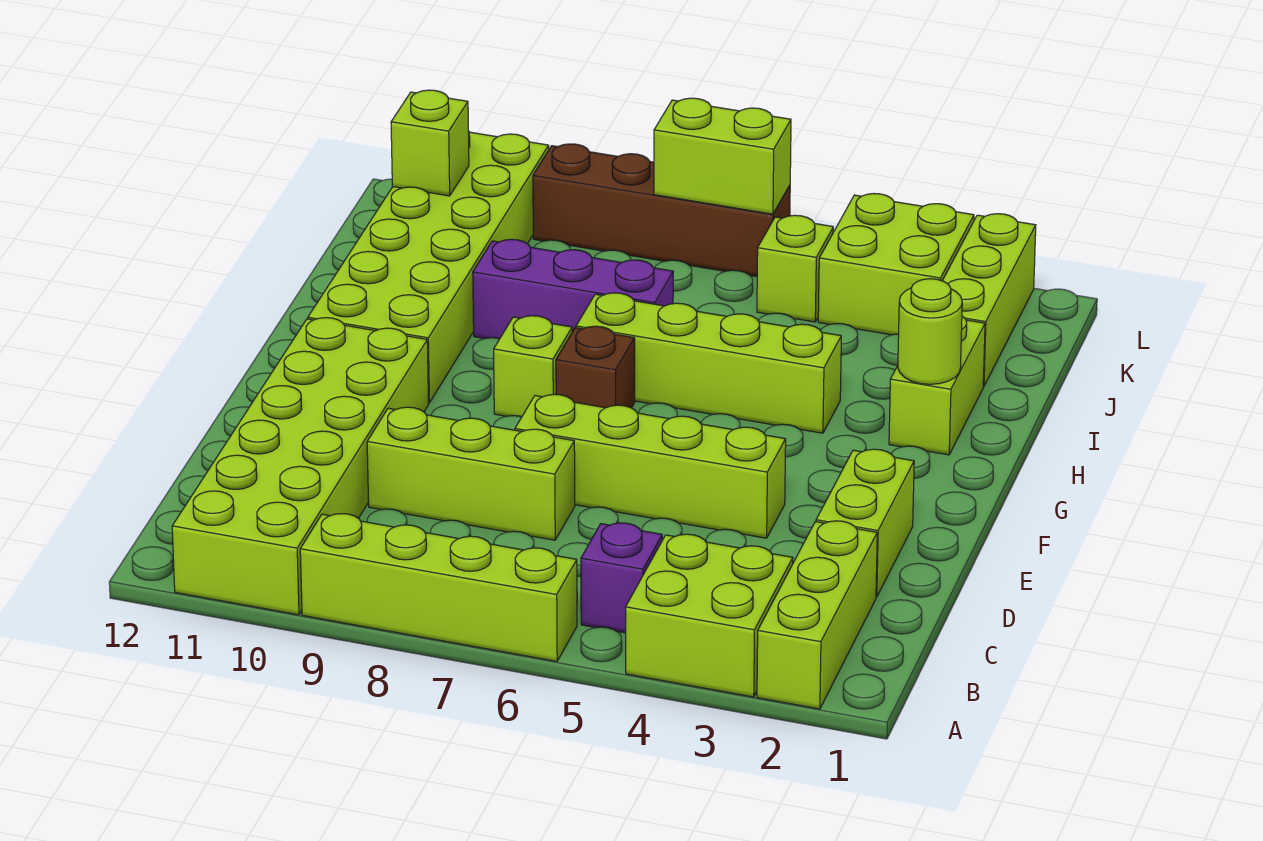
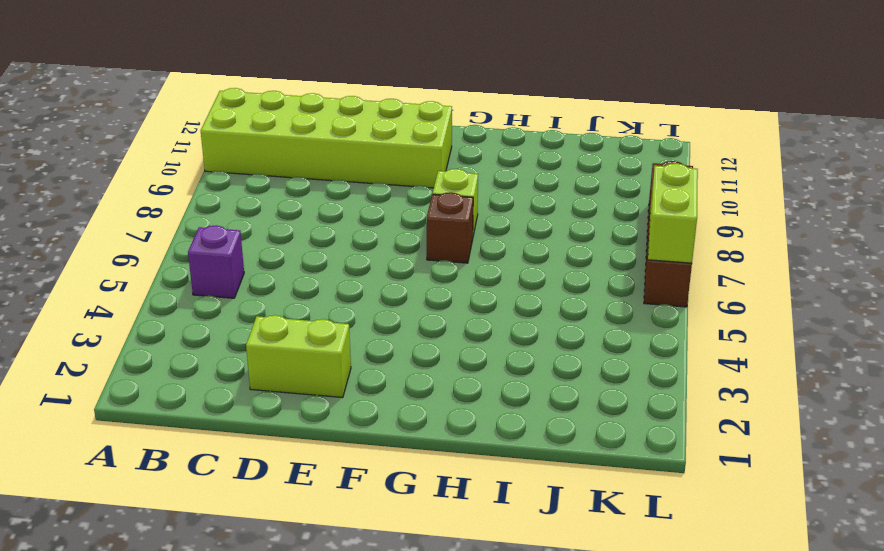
none -> lime brick A2:C2 level 1
none -> lime brick A3:B4 level 1
none -> lime brick A6:A9 level 1

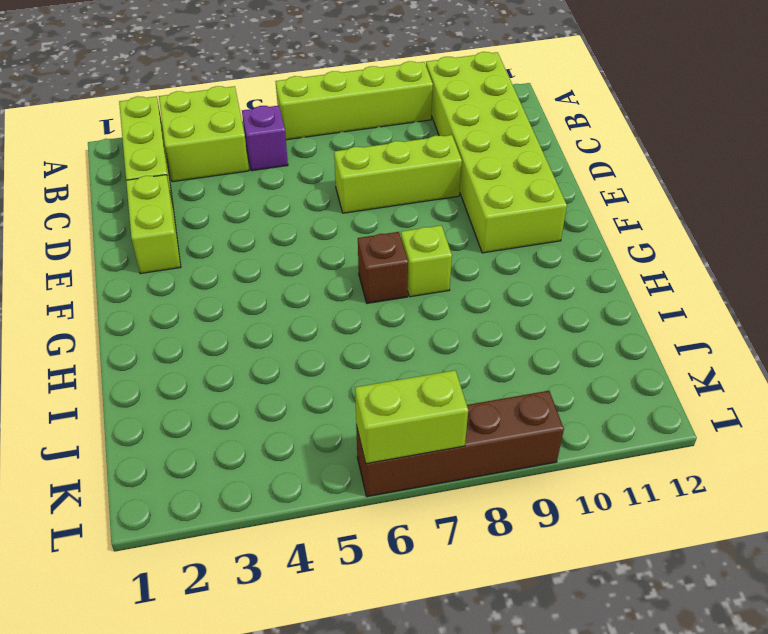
none -> lime brick E4:E7 level 1
none -> lime brick G10:L11 level 1
none -> lime brick H2:I2 level 1

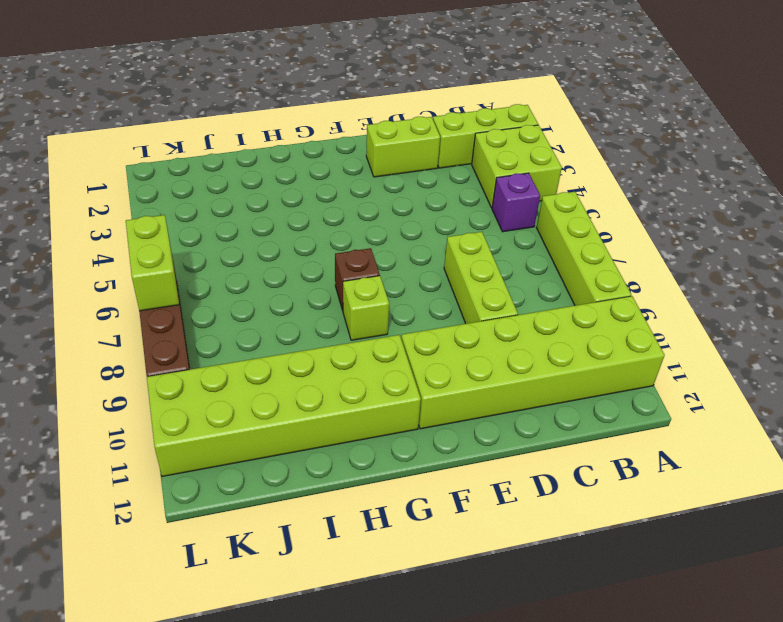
none -> lime brick E4:E7 level 1
none -> lime brick H2:I2 level 1
none -> lime brick H4:H7 level 1

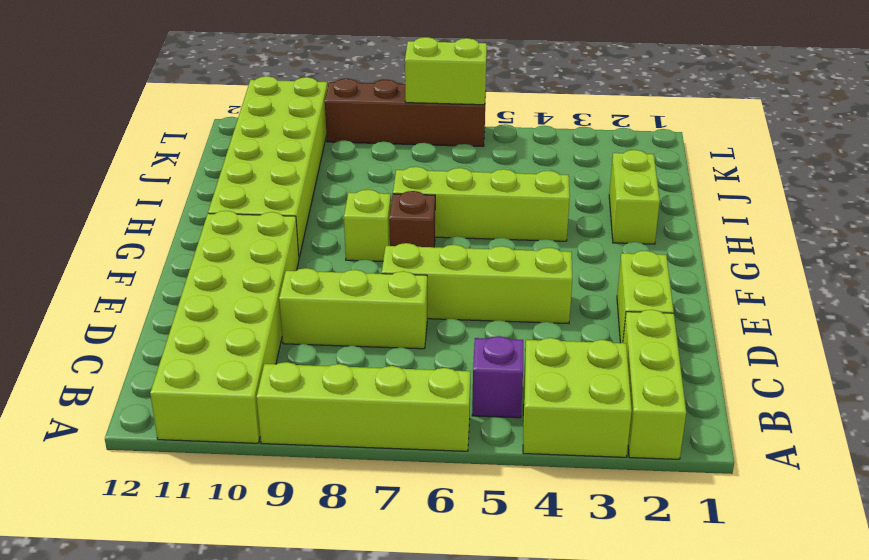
none -> purple brick I7:I9 level 1
none -> lime brick J2:L2 level 1
none -> lime brick K3:L4 level 1

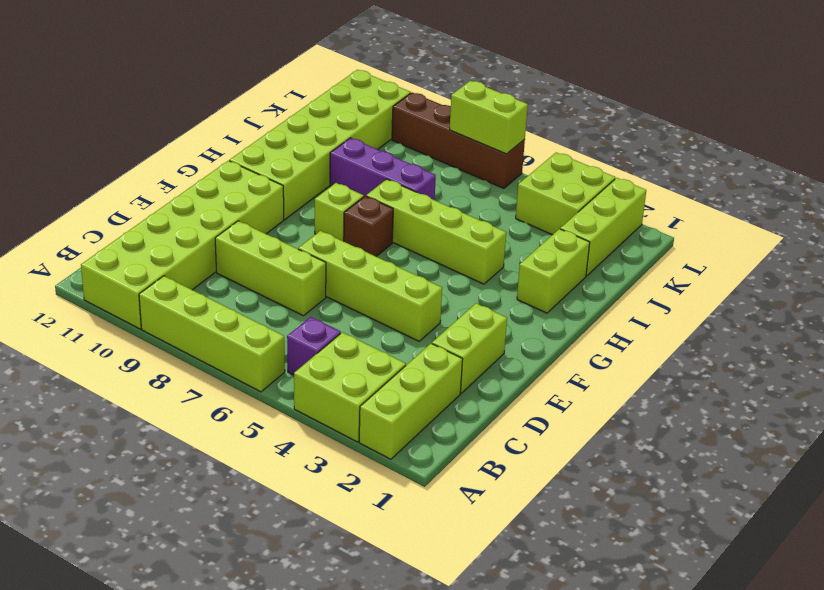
none -> lime brick K5 level 1
none -> lime round brick H2 level 2
none -> lime brick K11 level 2

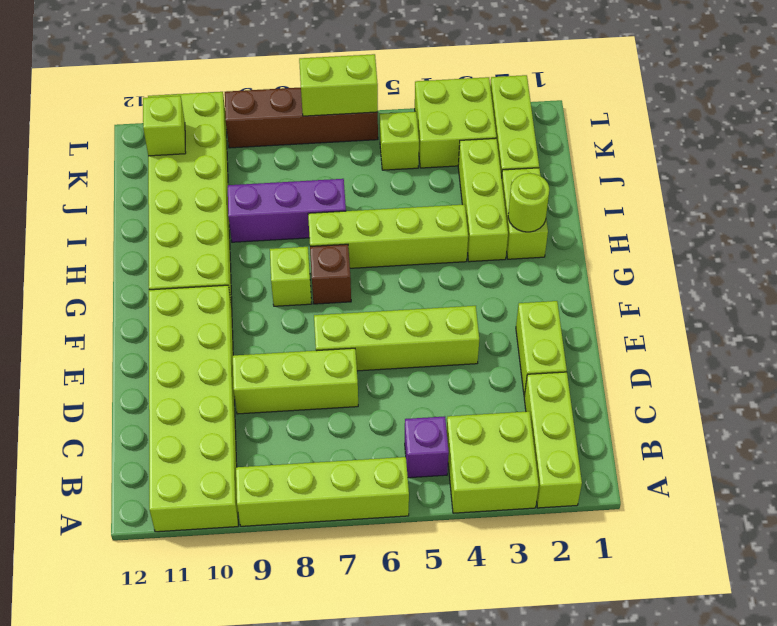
lime brick H3:J3 level 1 -> none

